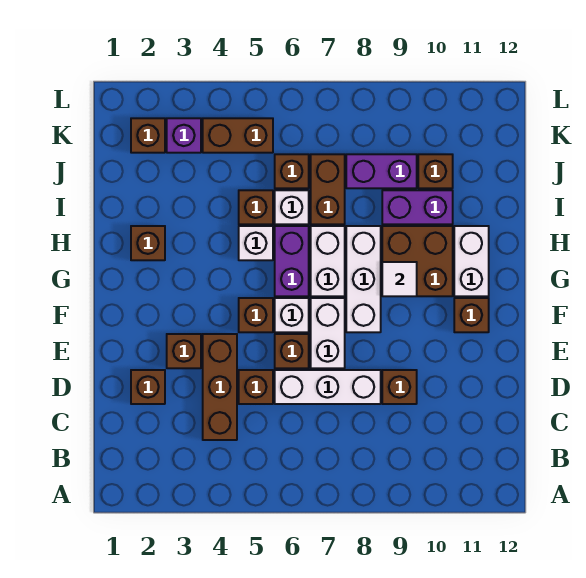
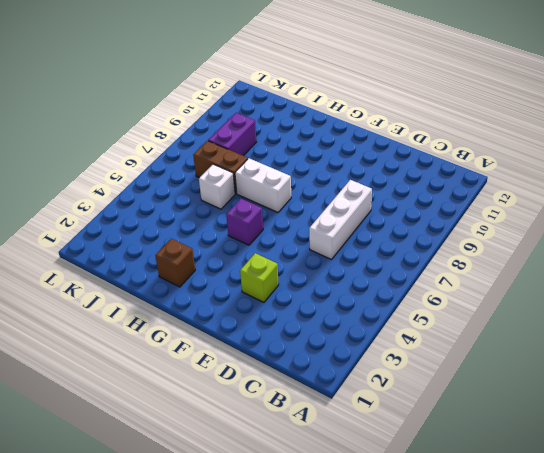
lime brick E3 level 1 -> brown brick E3 level 1
purple brick G5 level 1 -> purple brick K3 level 1
none -> brown brick C4:E4 level 1
none -> brown brick D2 level 1
none -> brown brick D5 level 1

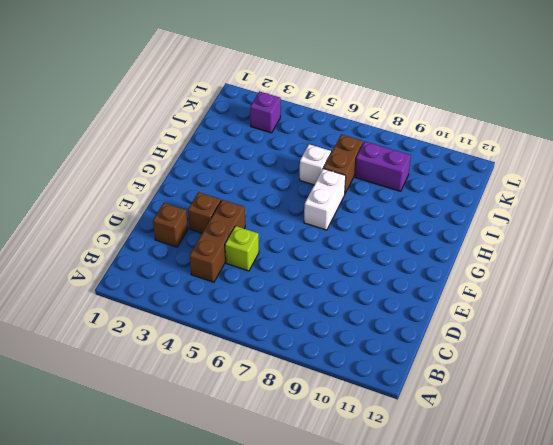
lime brick D5 level 1 -> brown brick D5 level 1
none -> white brick D6:D8 level 1
none -> brown brick D9 level 1
none -> brown brick E6 level 1

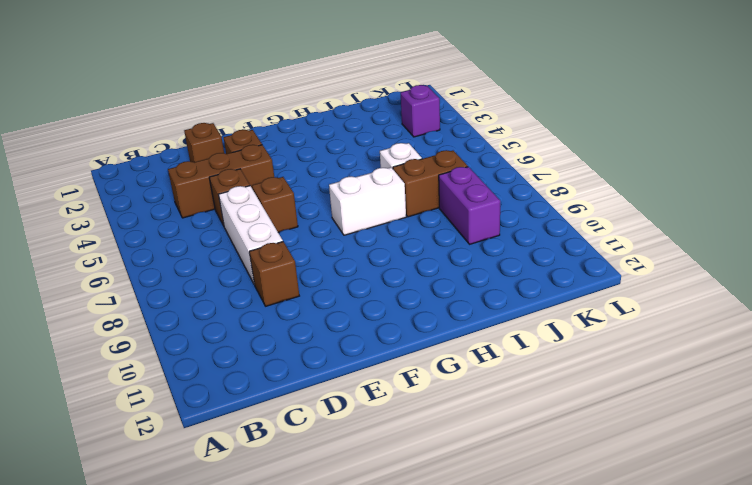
none -> white brick E7:F7 level 1
none -> brown brick F5 level 1
none -> white brick F6 level 1

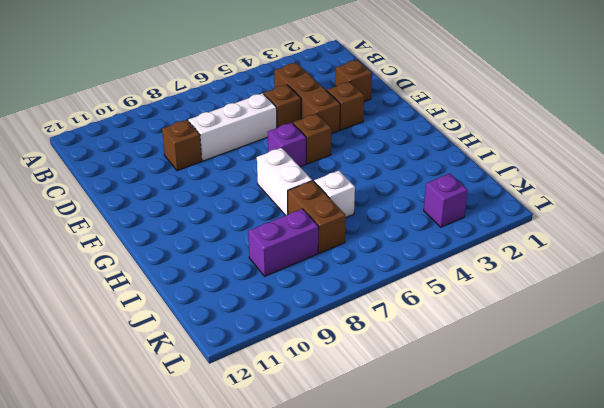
purple brick F6 level 1 -> white brick F6 level 1
none -> brown brick E6 level 1
none -> white brick E7:F7 level 1
none -> white brick F8:H8 level 1

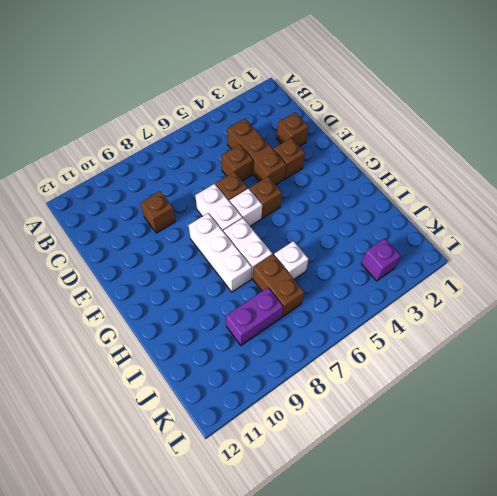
none -> white brick D6:D8 level 1
none -> brown brick F11 level 1
none -> purple brick G6:H6 level 1

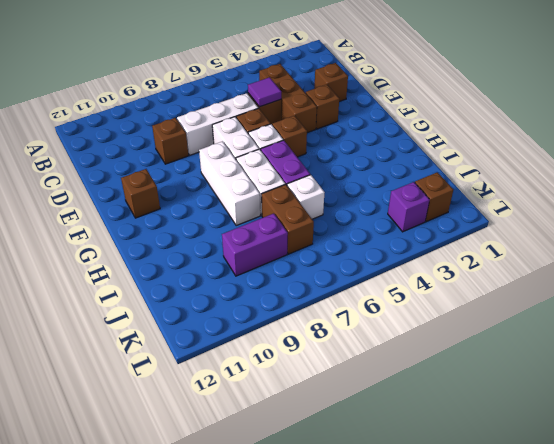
purple tile D5 level 2 -> none
none -> brown brick G9:H10 level 1
none -> white brick G11:H11 level 1
none -> brown brick H2 level 1

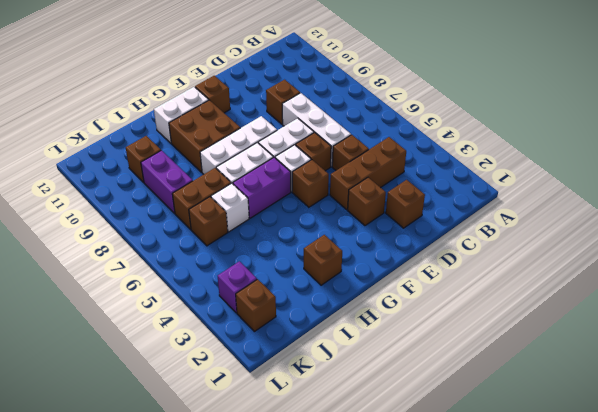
none -> white brick H5 level 1
none -> brown brick I5 level 1
none -> purple brick I9:I10 level 1

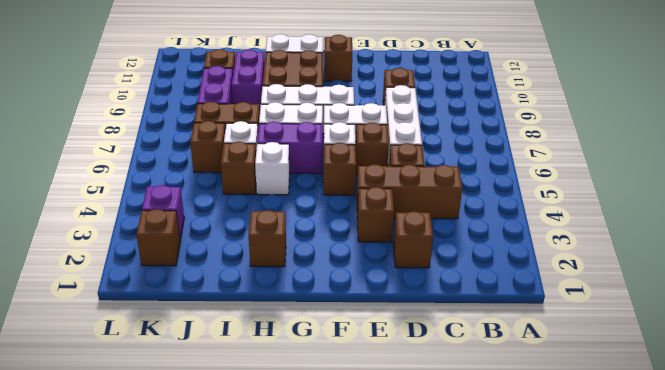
none -> brown brick K4:K5 level 1
none -> white tile G9 level 2

